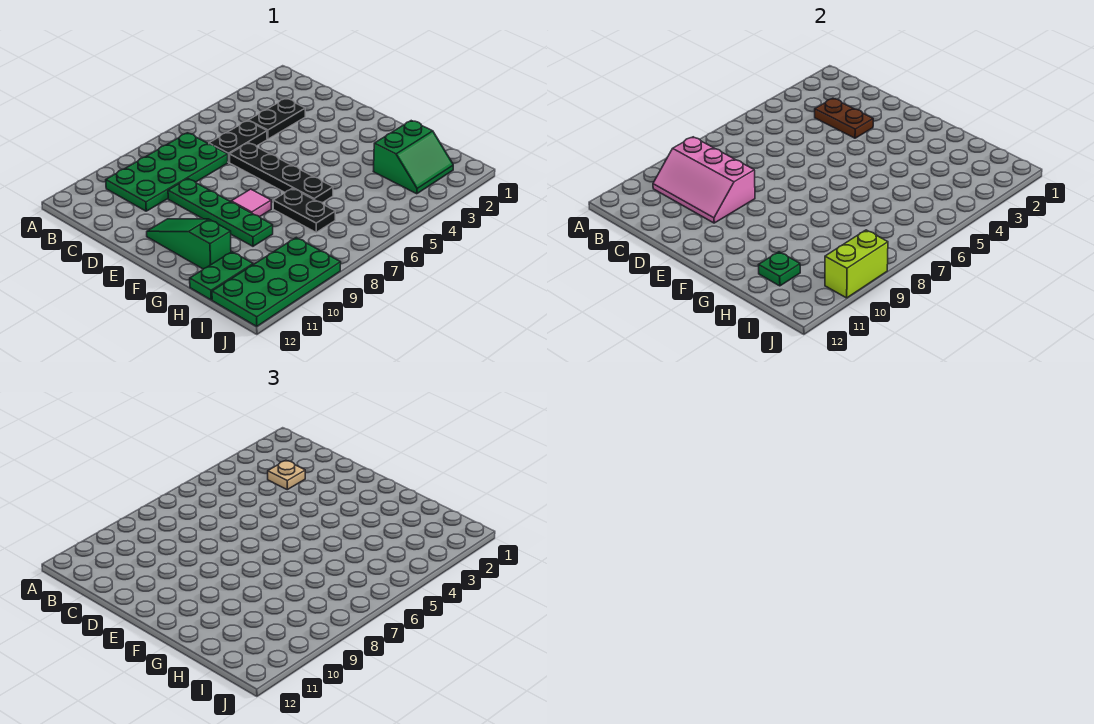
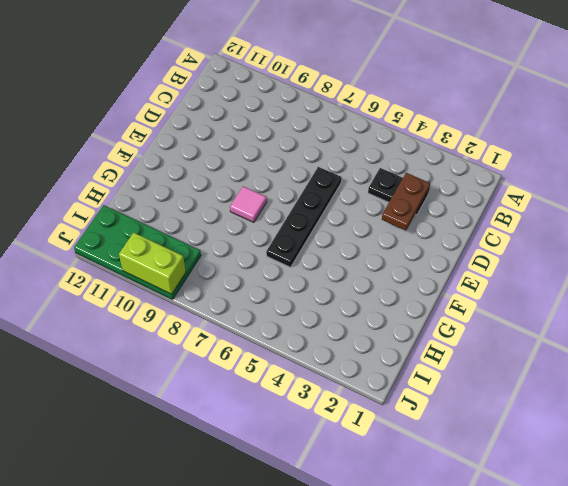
none -> green plate B7:C10 level 1
none -> black plate C5:C6 level 1
none -> green plate D9:G9 level 1

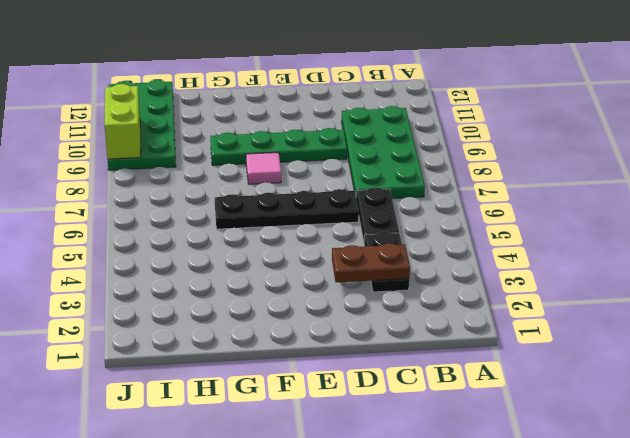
none -> green slope E11:G11 level 1 top G
none -> black plate G7:H7 level 1
none -> green slope H2:I3 level 1 top H

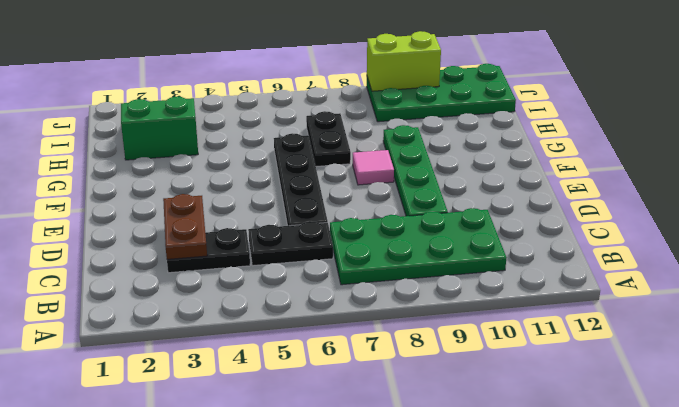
none -> green slope E11:G11 level 1 top G
none -> green plate H11:H12 level 1
none -> pink slope B9:D10 level 2 top 9

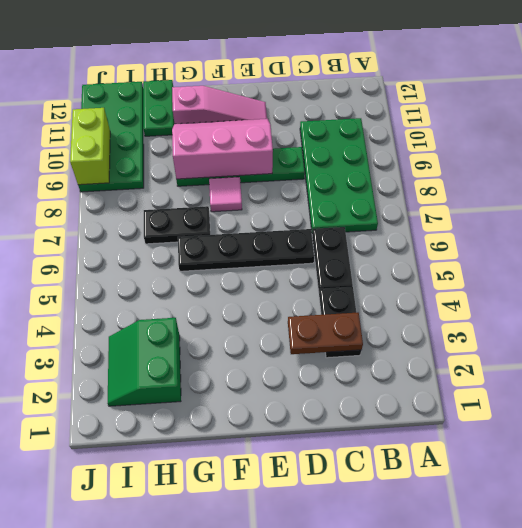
pink slope E9:G10 level 2 top 9 -> pink slope B9:D10 level 2 top 9
pink slope E11:G11 level 1 top G -> green slope E11:G11 level 1 top G
none -> green plate H11 level 2
none -> tan plate C3 level 3

